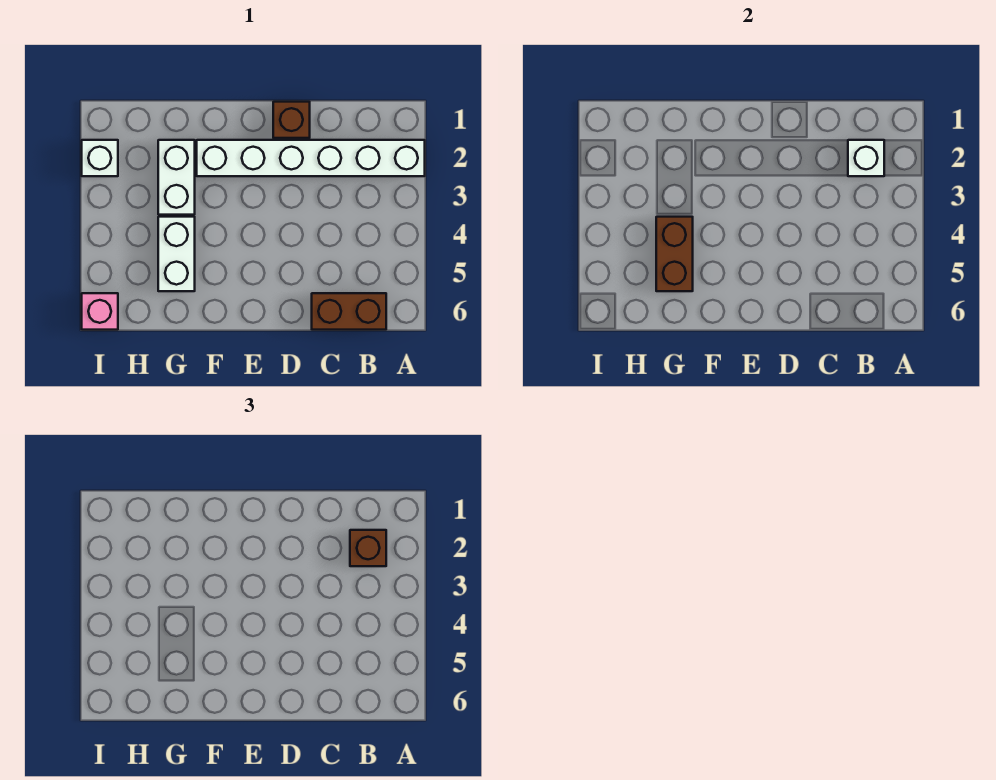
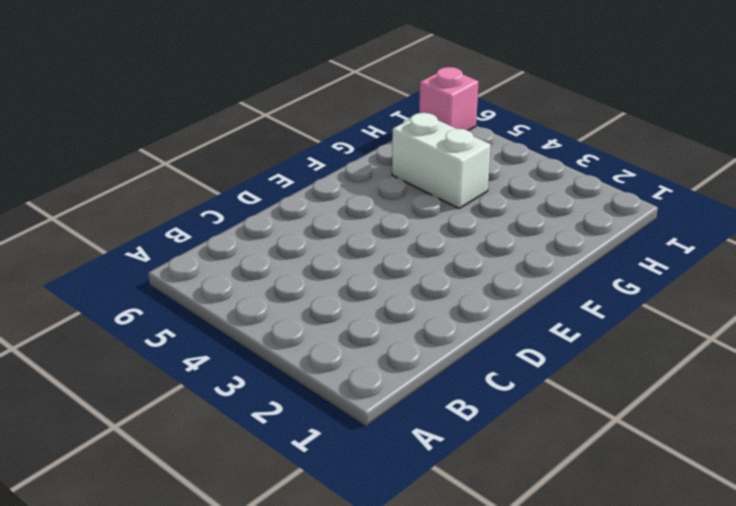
none -> white brick A2:F2 level 1
none -> brown brick B6:C6 level 1

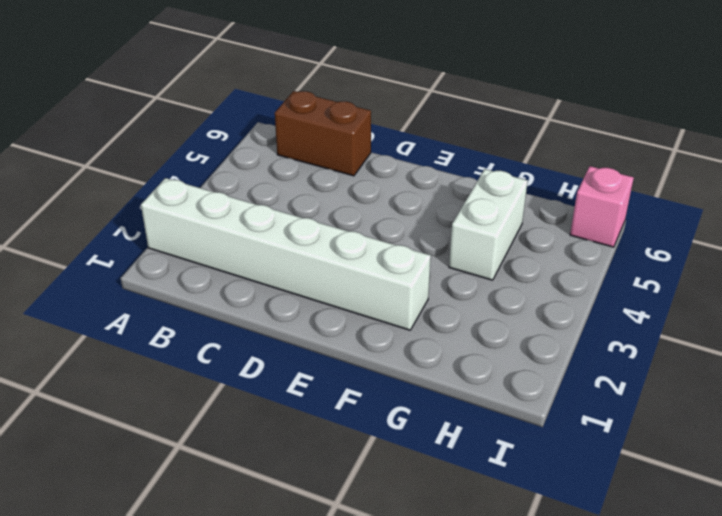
none -> brown brick D1 level 1
none -> white brick G2:G3 level 1

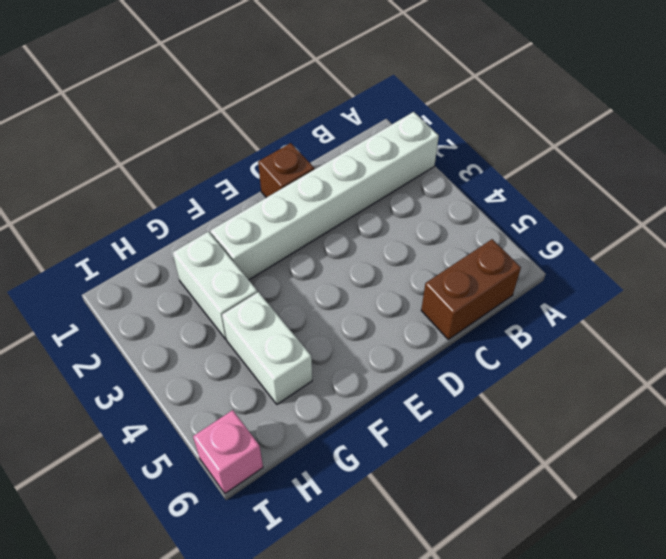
none -> white brick I2 level 1
none -> white brick B2 level 2

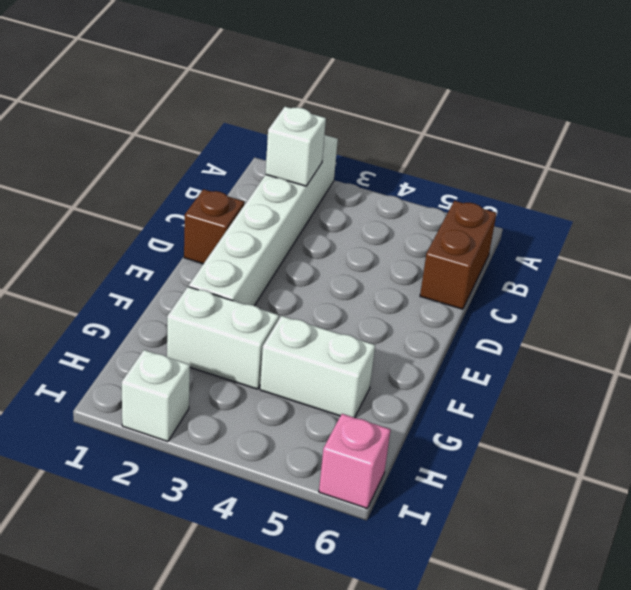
none -> brown brick G4:G5 level 2
none -> brown brick B2 level 3

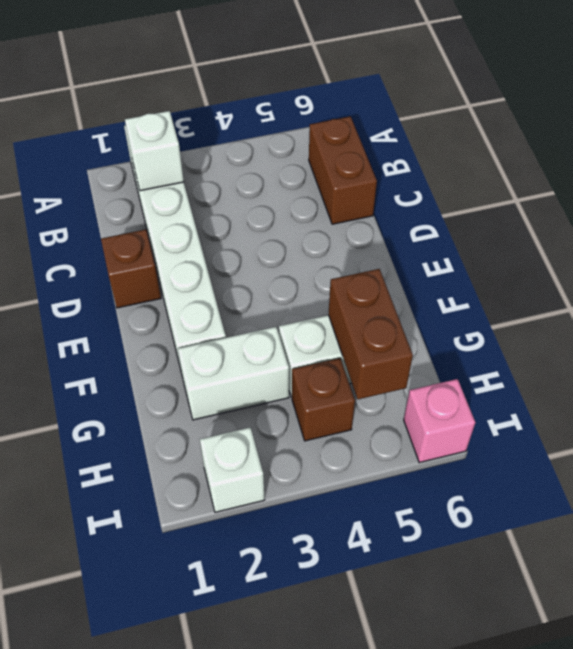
brown brick G5:H5 level 2 -> brown brick G4:G5 level 2
brown brick H4 level 1 -> brown brick B2 level 3

